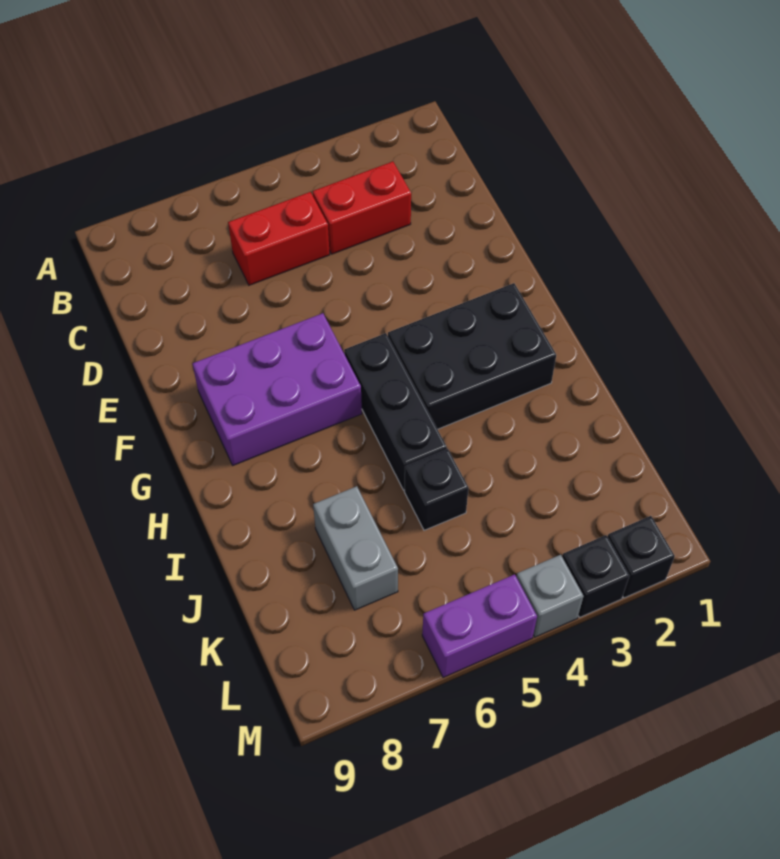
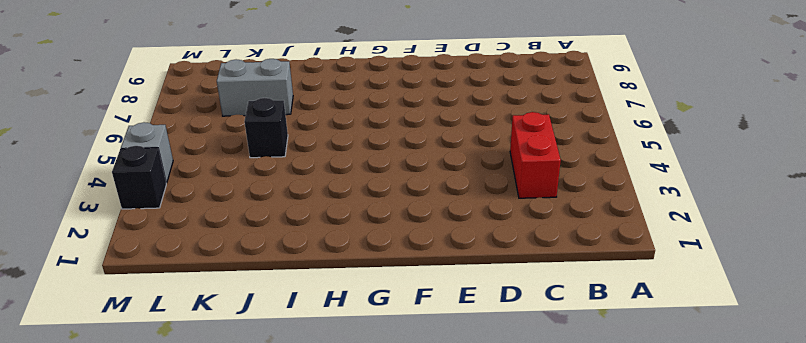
none -> red brick C5:C6 level 1
none -> purple brick F6:G8 level 1

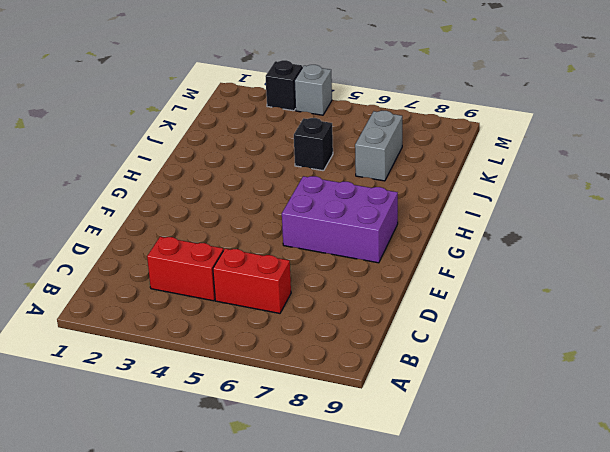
none -> black brick G2:H4 level 1
none -> black brick G5:I5 level 1

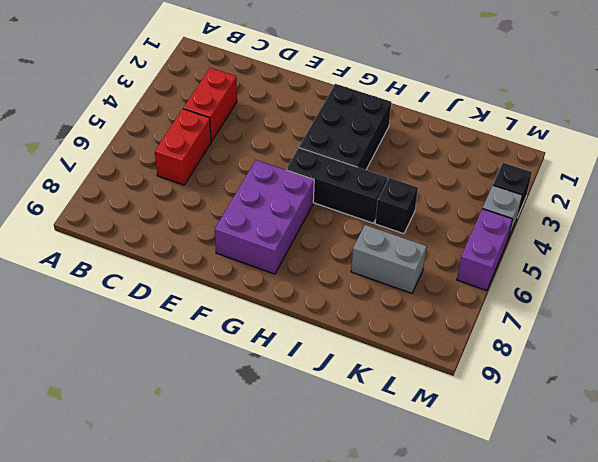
none -> black brick M2 level 1

